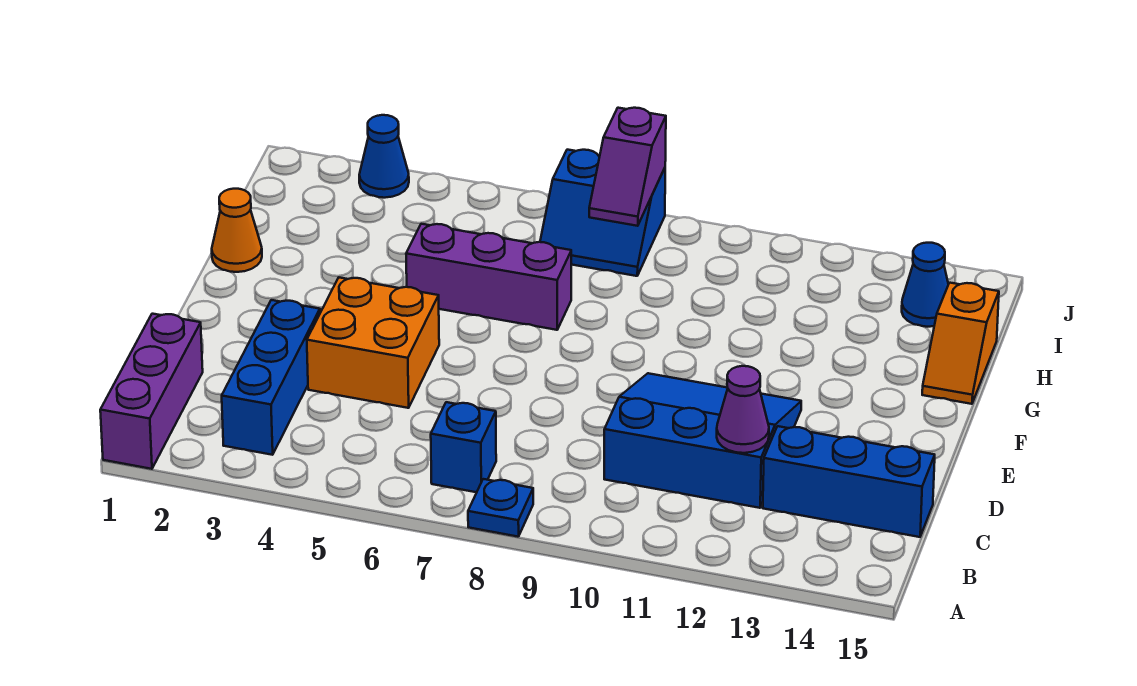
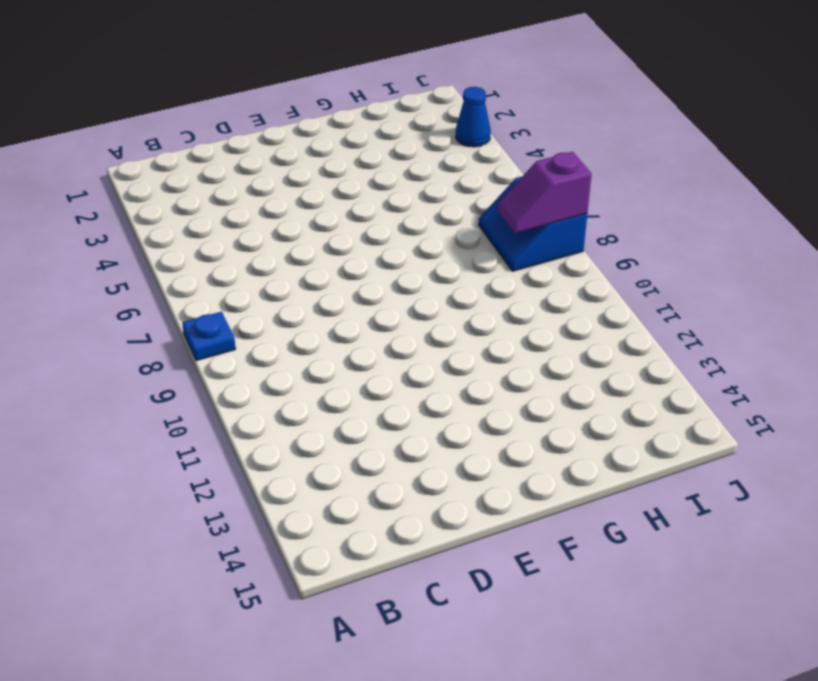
none -> purple brick A1:C1 level 1
none -> blue brick B3:D3 level 1
none -> blue brick B7 level 1

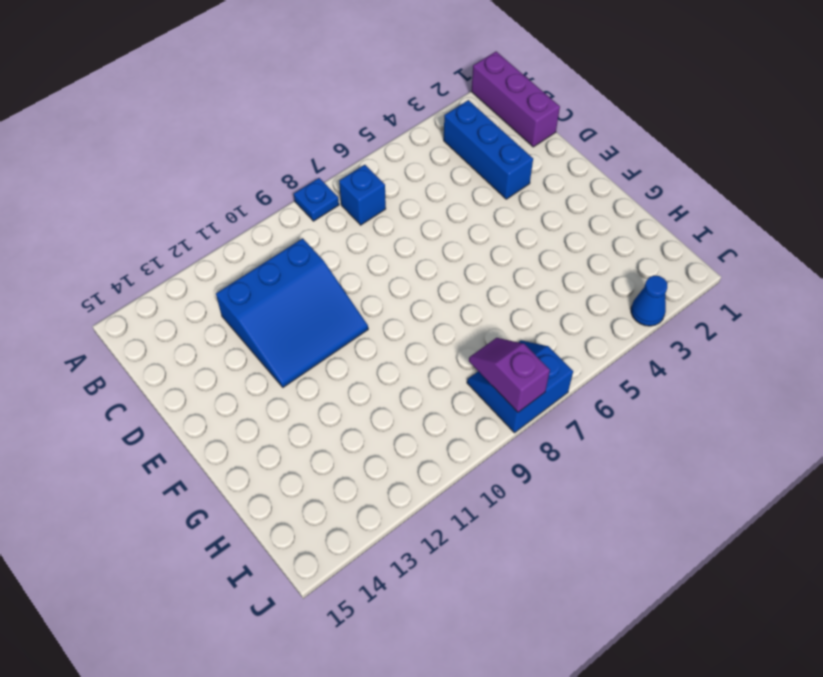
none -> blue brick C13:C15 level 1
none -> orange brick D4:E5 level 1
none -> orange cone G1 level 1

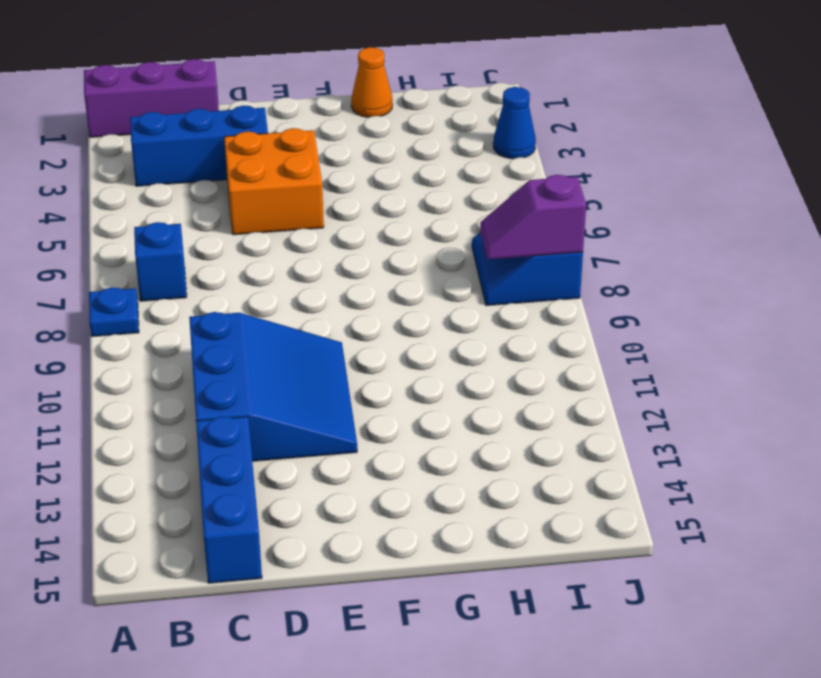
none -> purple brick G5:G7 level 1
none -> orange slope G15:H15 level 1 top H
none -> blue cone I14 level 1

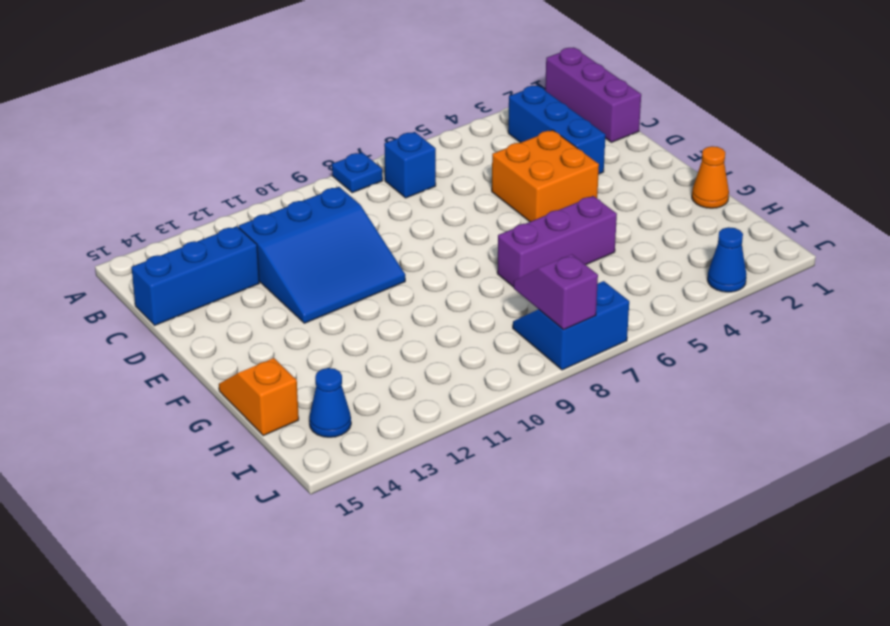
none -> purple cone C12 level 2

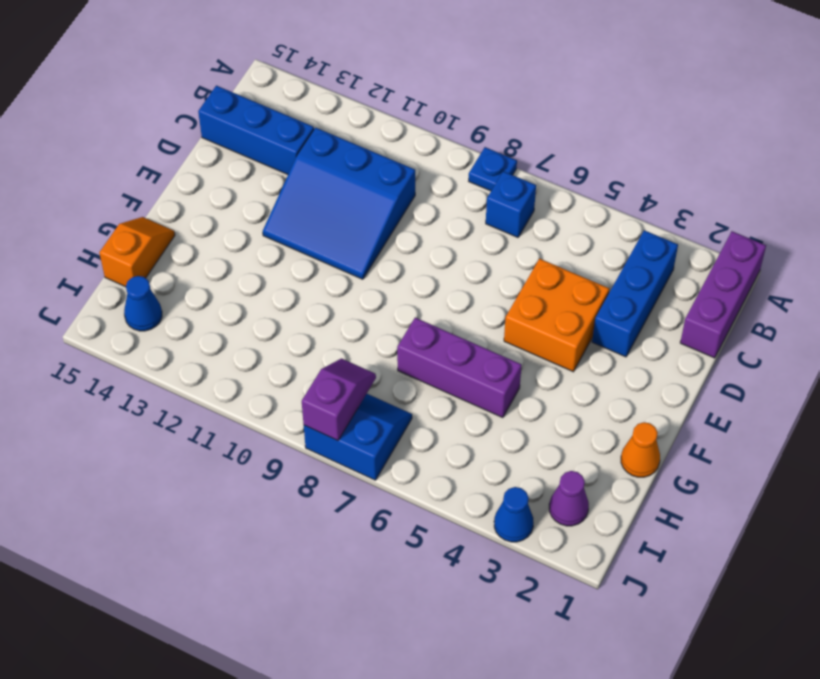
purple cone I2 level 1 -> purple cone C12 level 2

